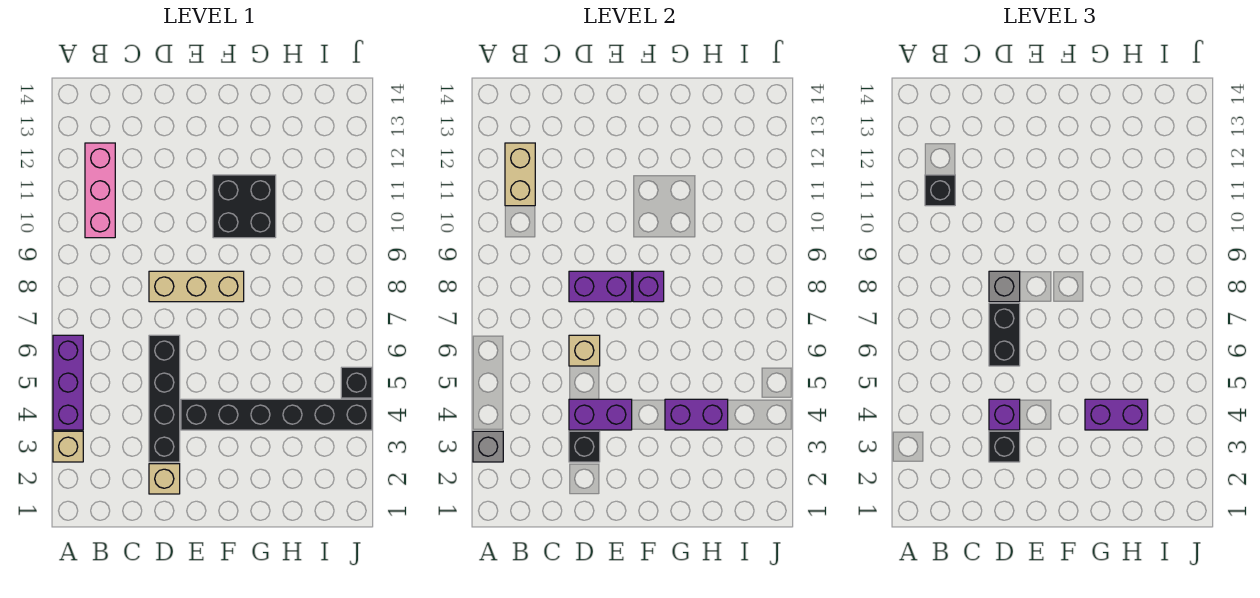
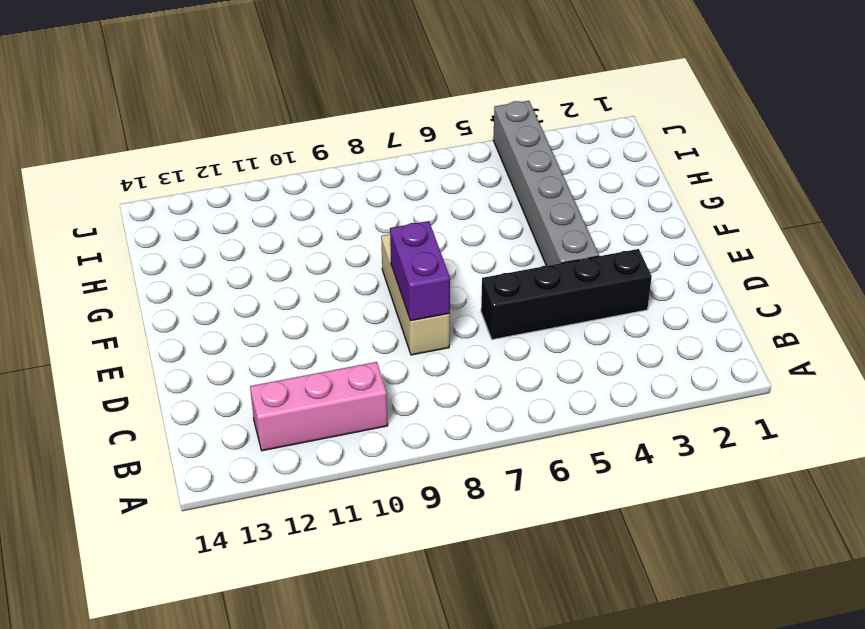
grey brick E4:J4 level 1 -> black brick E4:J4 level 1
none -> tan brick A3 level 1
none -> purple brick A4:A6 level 1
none -> tan brick D2 level 1

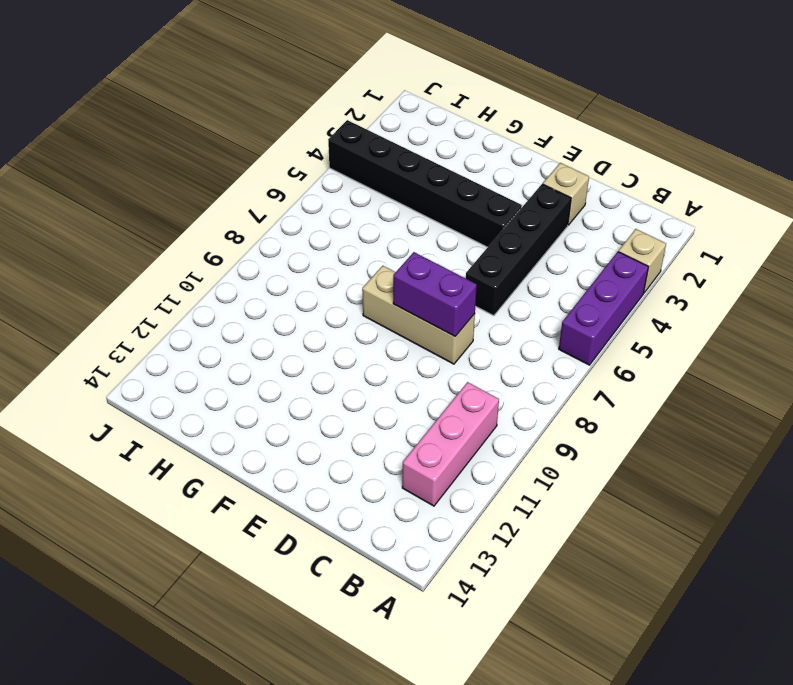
none -> black brick F10:G11 level 1
none -> black brick J5 level 1
none -> grey brick A3 level 2

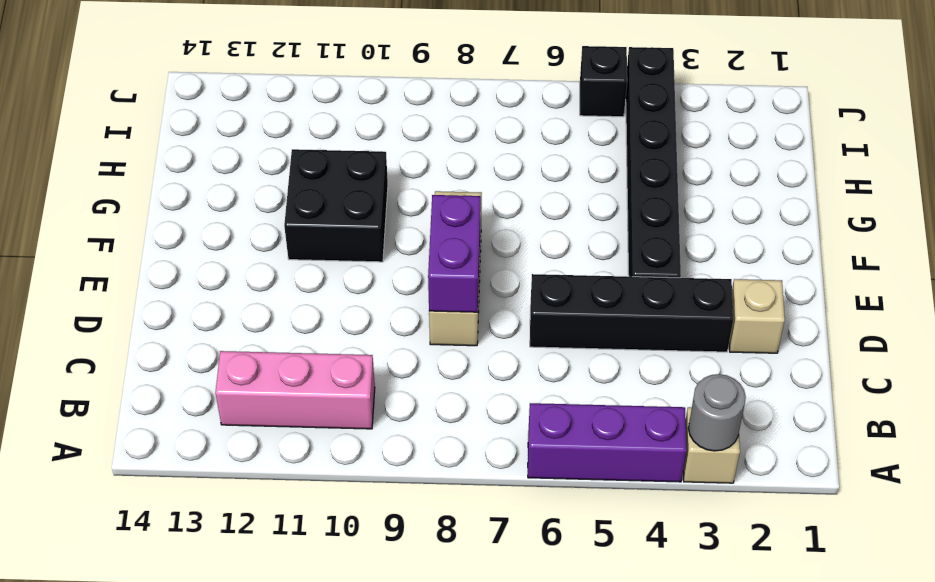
grey round brick A3 level 2 -> grey brick A3 level 2
none -> tan brick B11:B12 level 2
none -> black brick D3 level 2
none -> purple brick D4:E4 level 2

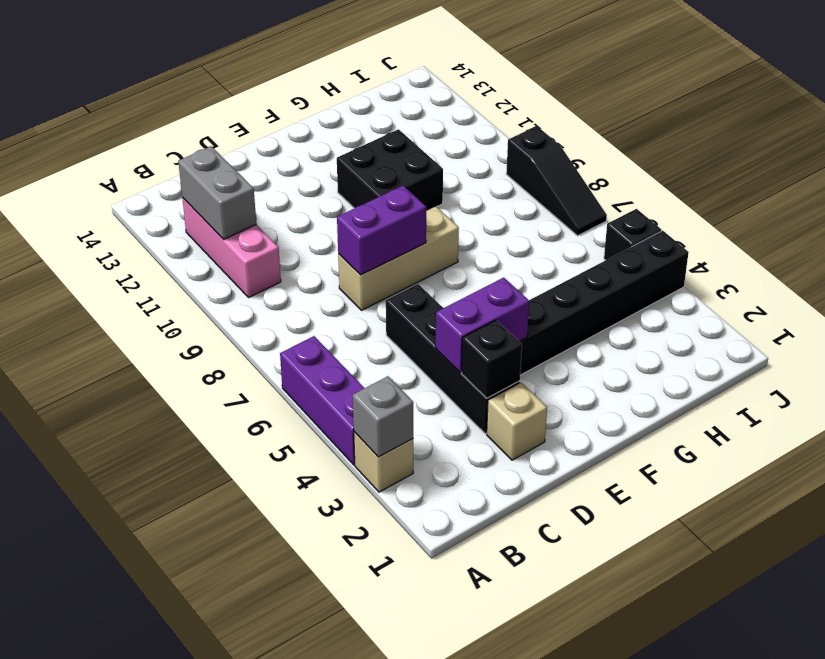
grey brick B11:B12 level 2 -> tan brick B11:B12 level 2
black slope J7:J9 level 1 top 9 -> none
none -> tan brick D6 level 2
none -> purple brick F8 level 2
none -> purple brick G4:H4 level 2

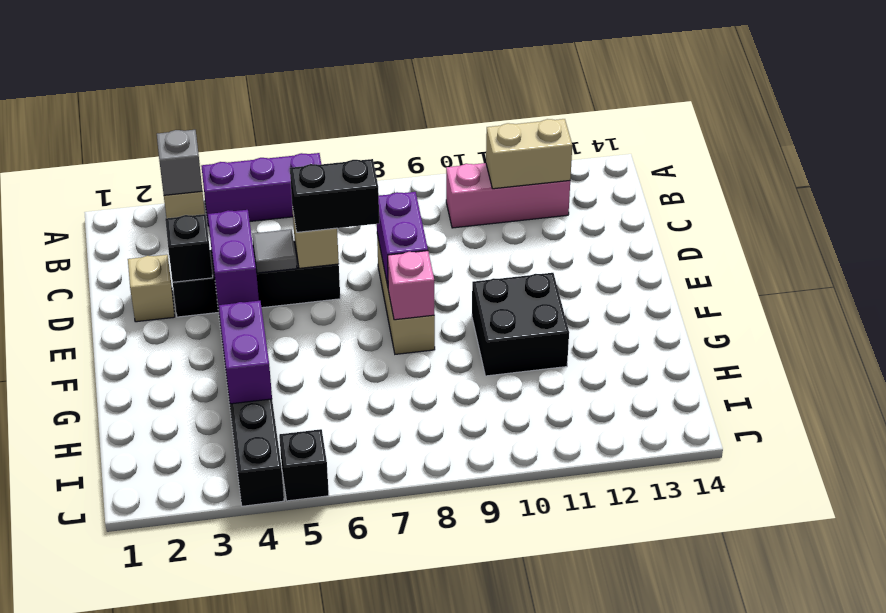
grey tile D5 level 2 -> none
pink brick F8 level 2 -> purple brick F8 level 2
none -> black brick B11 level 3
none -> black brick D3 level 3
none -> purple brick D4 level 3

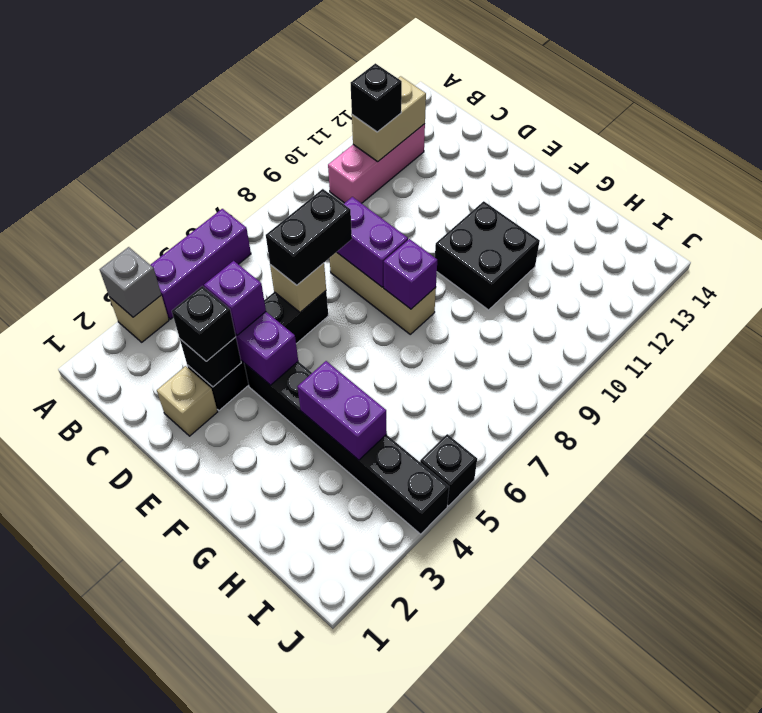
none -> grey brick D8 level 3
none -> purple brick G4:H4 level 3

